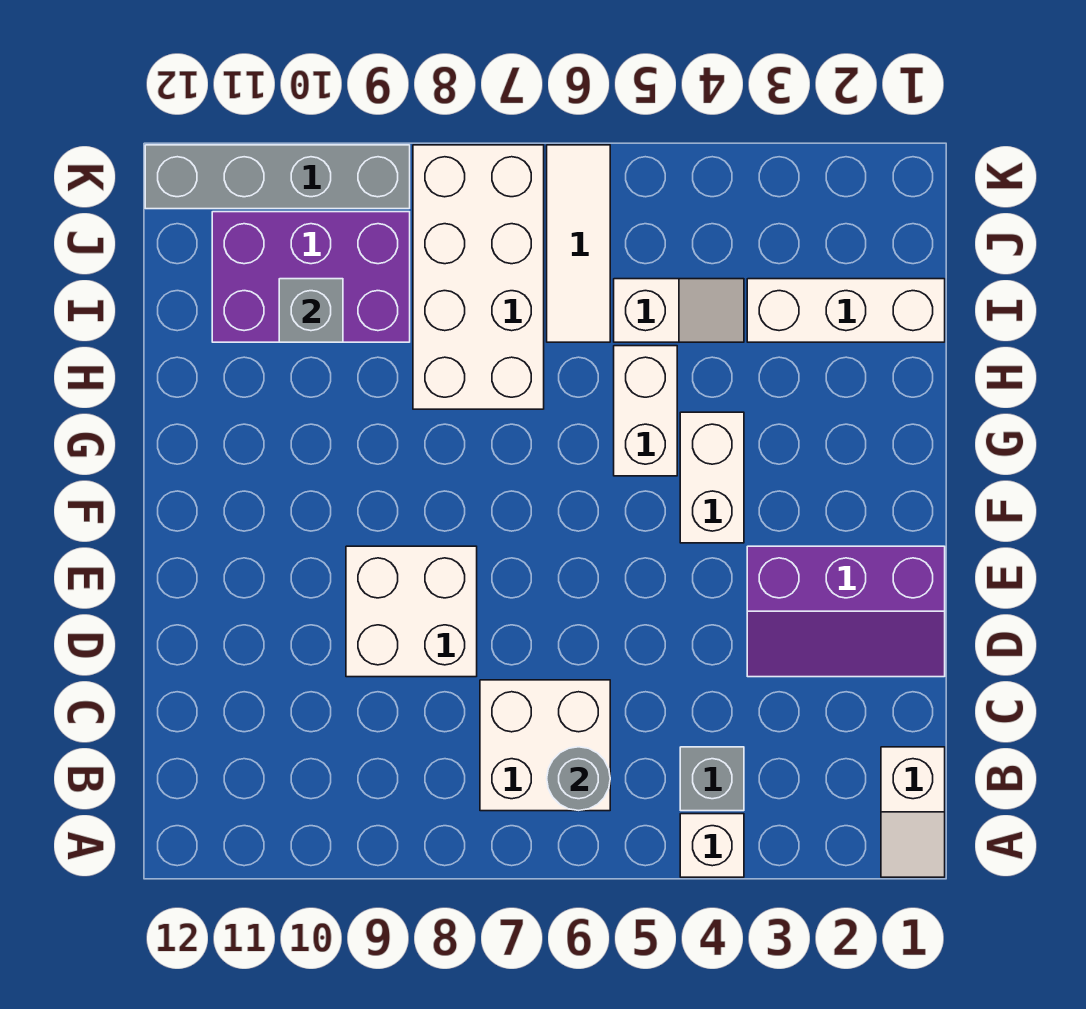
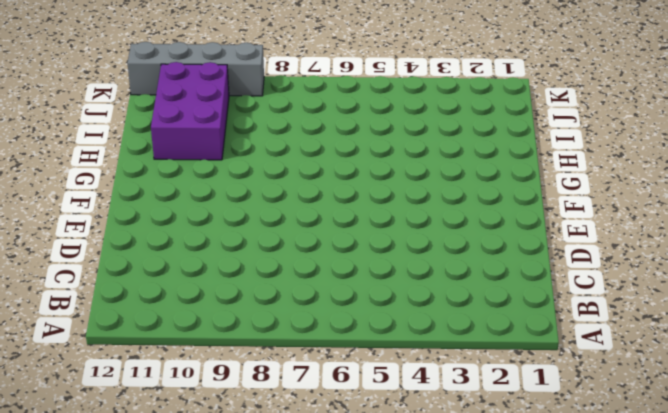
purple brick H10:J11 level 1 -> purple brick I9:J11 level 1
none -> white slope A1:B1 level 1 top B
none -> white brick A4 level 1
none -> grey brick B4 level 1

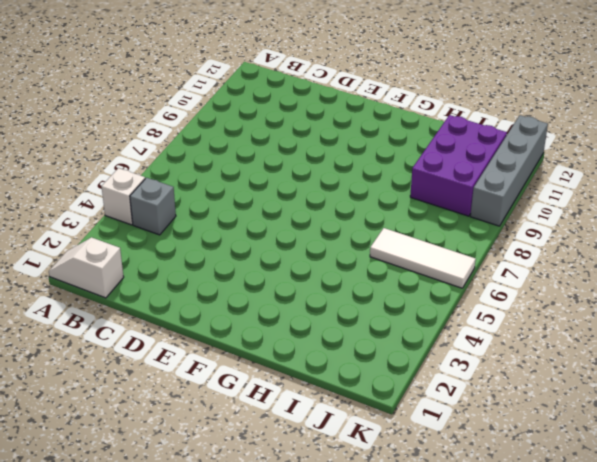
none -> white brick B6:C7 level 1
none -> purple slope D1:E3 level 1 top E
none -> white brick D8:E9 level 1

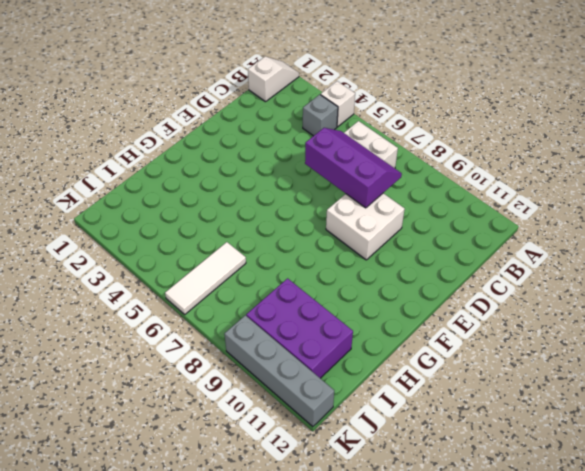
purple slope C6:D8 level 2 top D -> purple slope D1:E3 level 1 top E
none -> white brick F4:G4 level 1
none -> white brick G5:H5 level 1
none -> white brick H7:K8 level 1

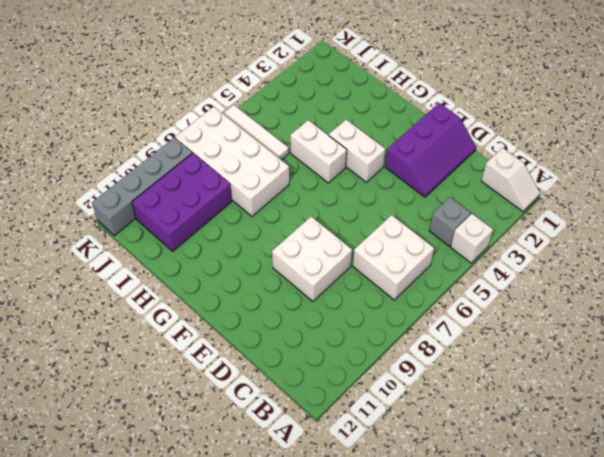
none -> white brick I1:I3 level 1
none -> white slope I4:I5 level 1 top 5
none -> grey round brick B6 level 2

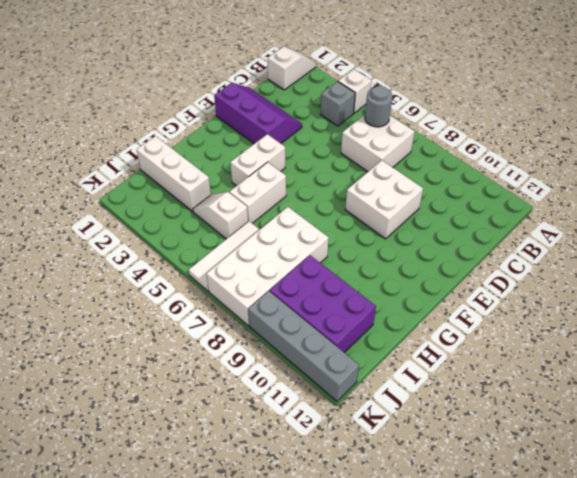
none -> grey brick I10 level 2

